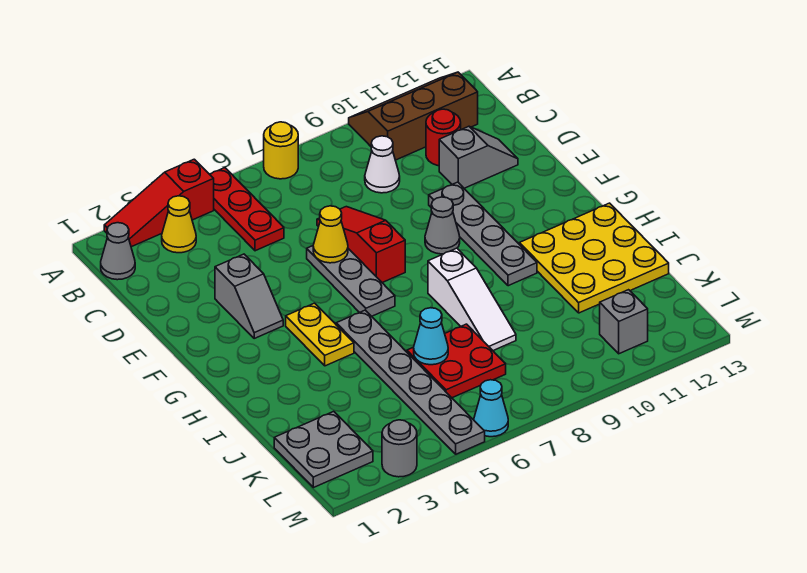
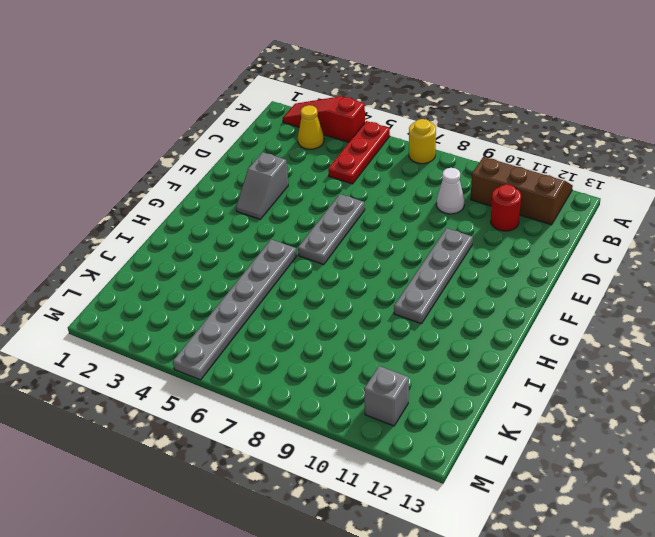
none -> grey cone B1 level 1
none -> red slope D7:F7 level 1 top F
none -> grey slope D11:D12 level 1 top 11

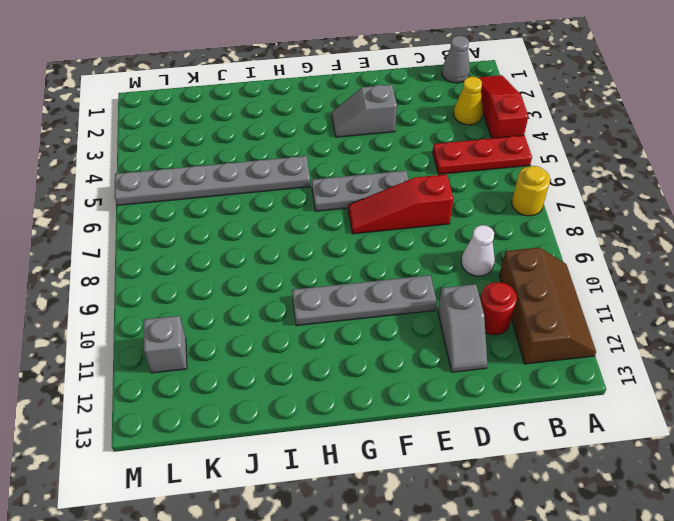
red slope D7:F7 level 1 top D -> red slope D7:F7 level 1 top F
none -> grey cone F9 level 1
none -> yellow plate G4:H4 level 1
none -> white slope H8:J8 level 1 top H

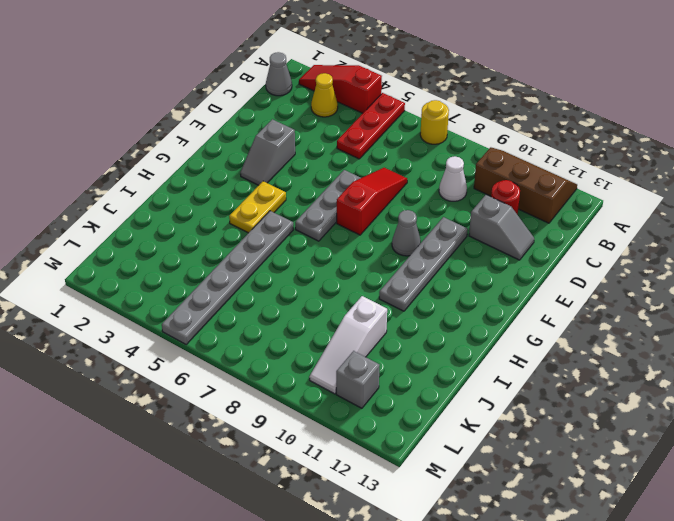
white slope J10:L10 level 1 top J -> white slope H8:J8 level 1 top H
none -> yellow plate H11:J13 level 1
none -> red plate J6:K7 level 1
none -> grey plate K1:L2 level 1

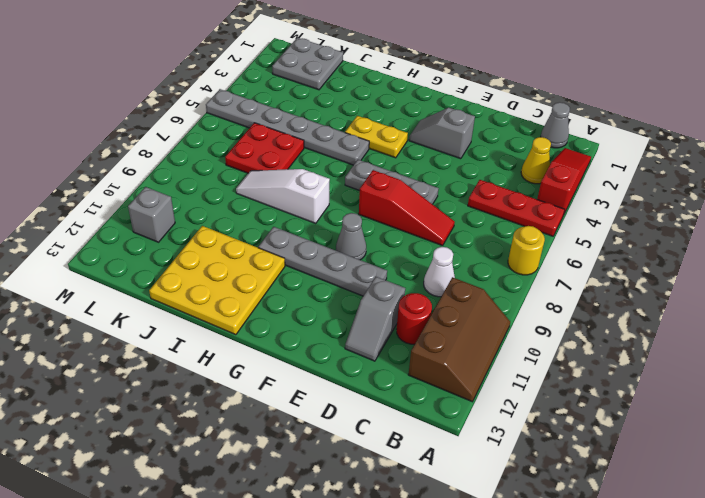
none -> grey round brick M3 level 1
none -> cyan cone M6 level 1
none -> yellow cone E6 level 2

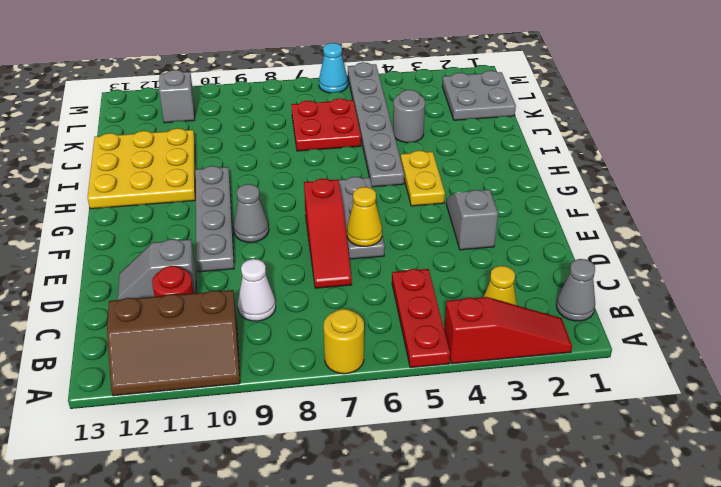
grey round brick J4 level 1 -> grey round brick M3 level 1
none -> white slope H8:J8 level 1 top H
none -> cyan cone J6 level 2

